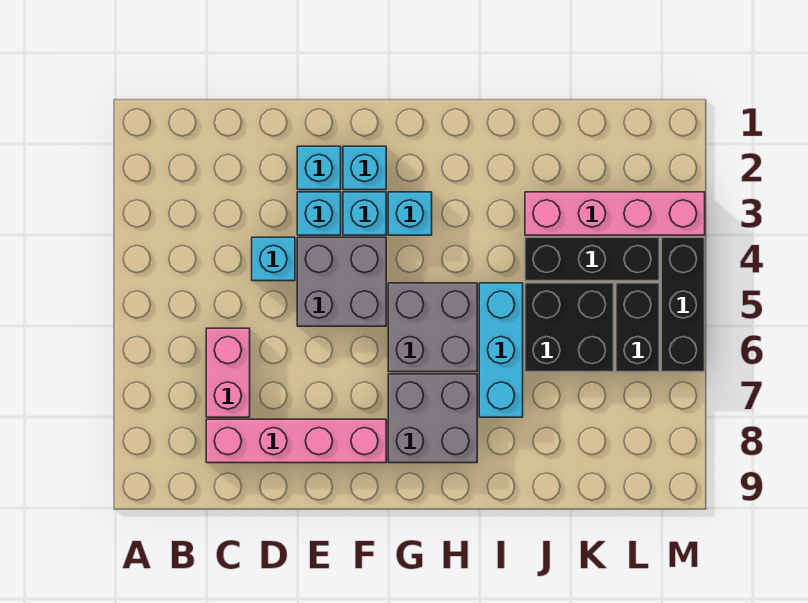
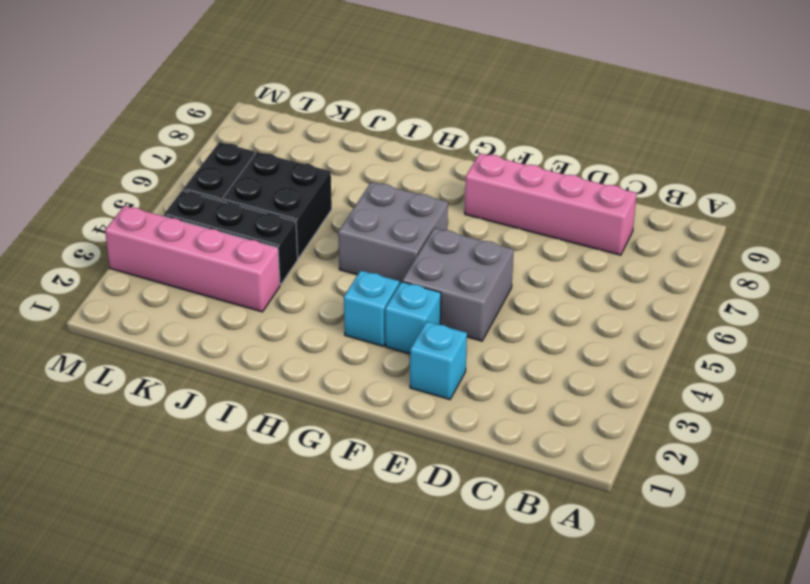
none -> pink brick C6:C7 level 1
none -> cyan brick D4 level 1
none -> cyan brick E3 level 1

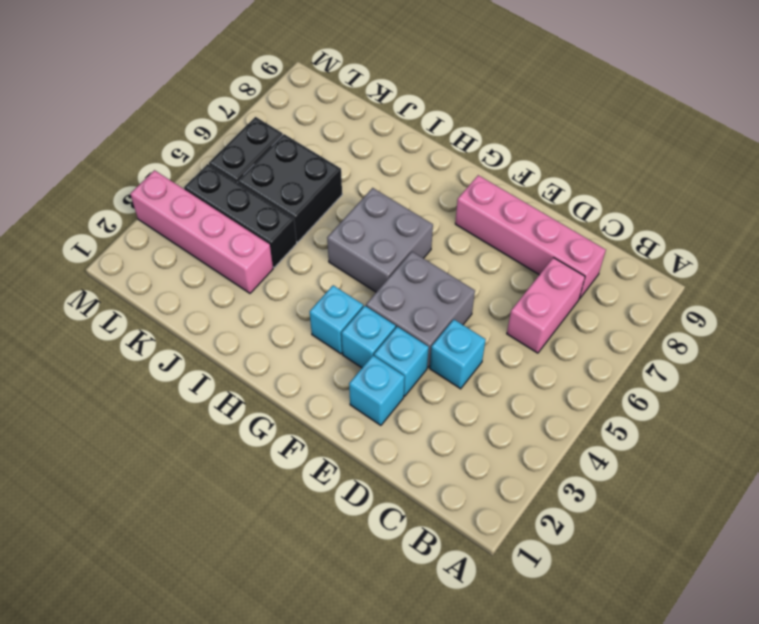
none -> cyan brick F2 level 1
none -> grey brick G7:H8 level 1
none -> cyan brick I5:I7 level 1

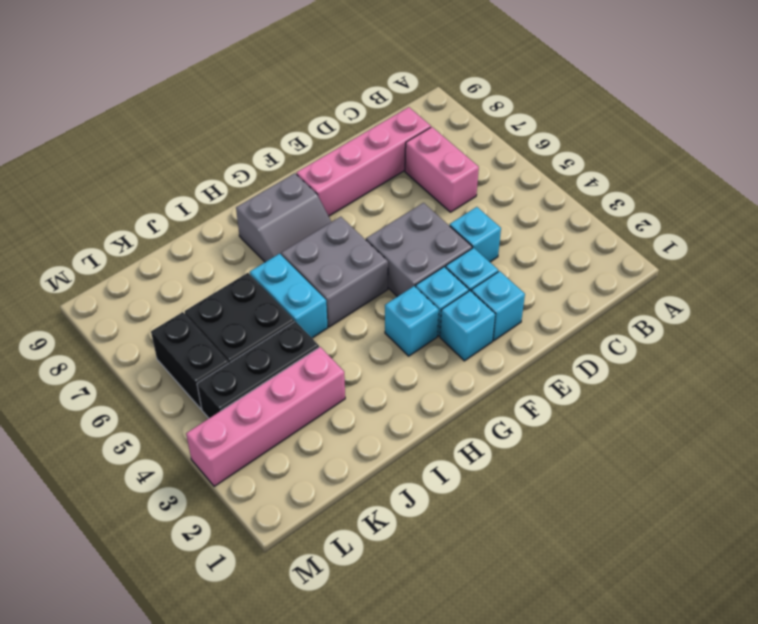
grey slope G7:H8 level 1 top 8 -> grey brick G7:H8 level 1
cyan brick I5:I6 level 1 -> cyan brick I5:I7 level 1
none -> black brick M4:M6 level 1

